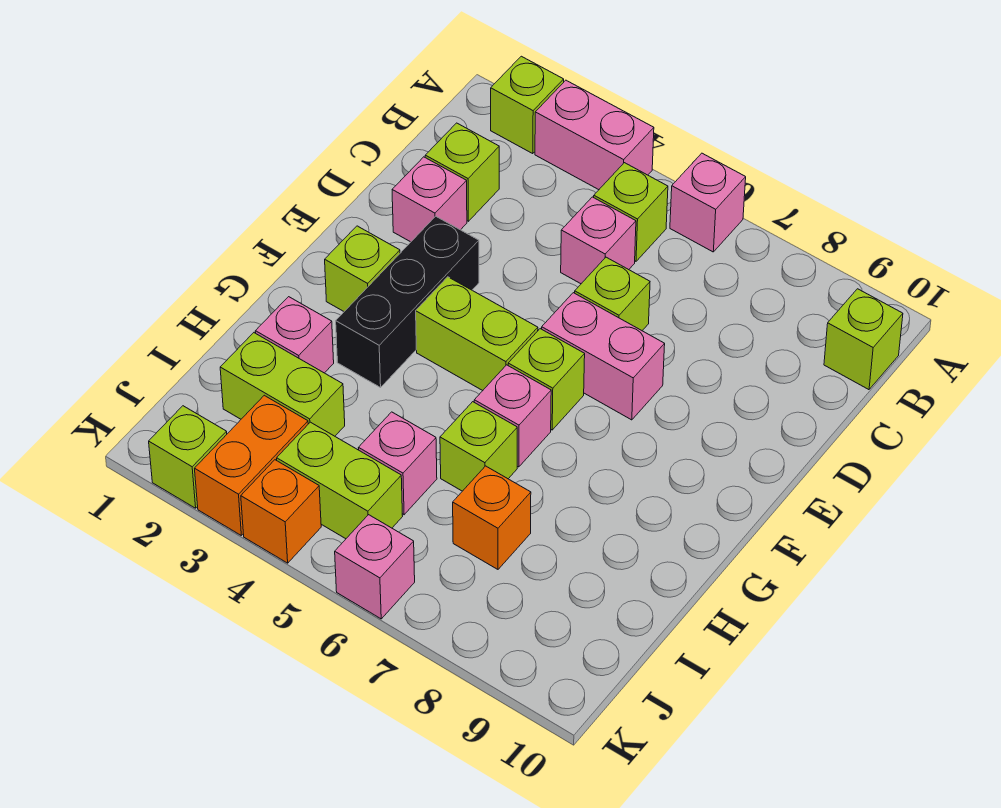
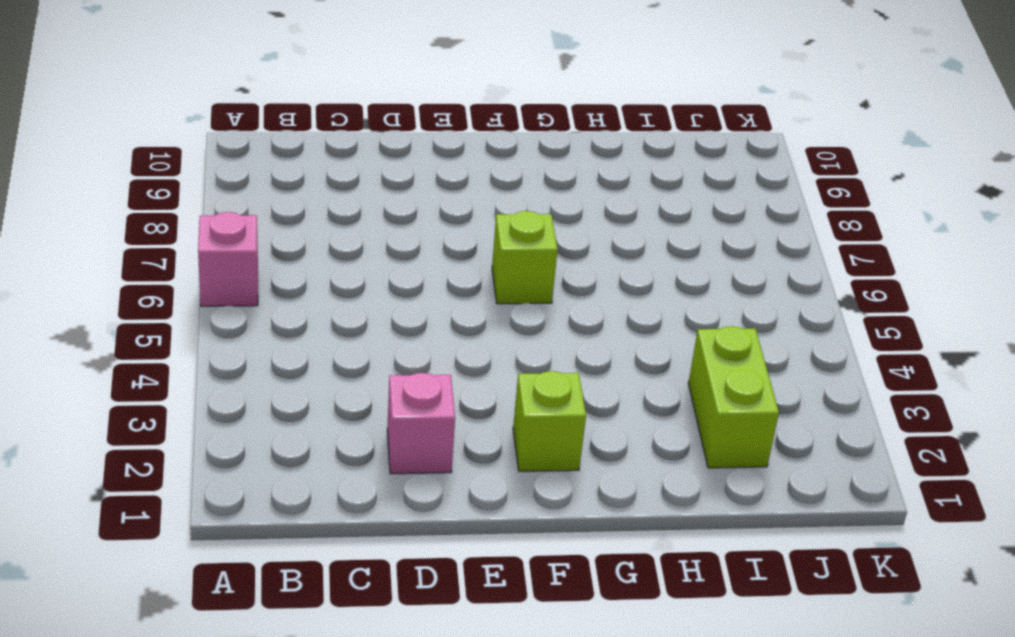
none -> lime brick A2 level 1
none -> pink brick A3:A4 level 1
none -> lime brick B5 level 1

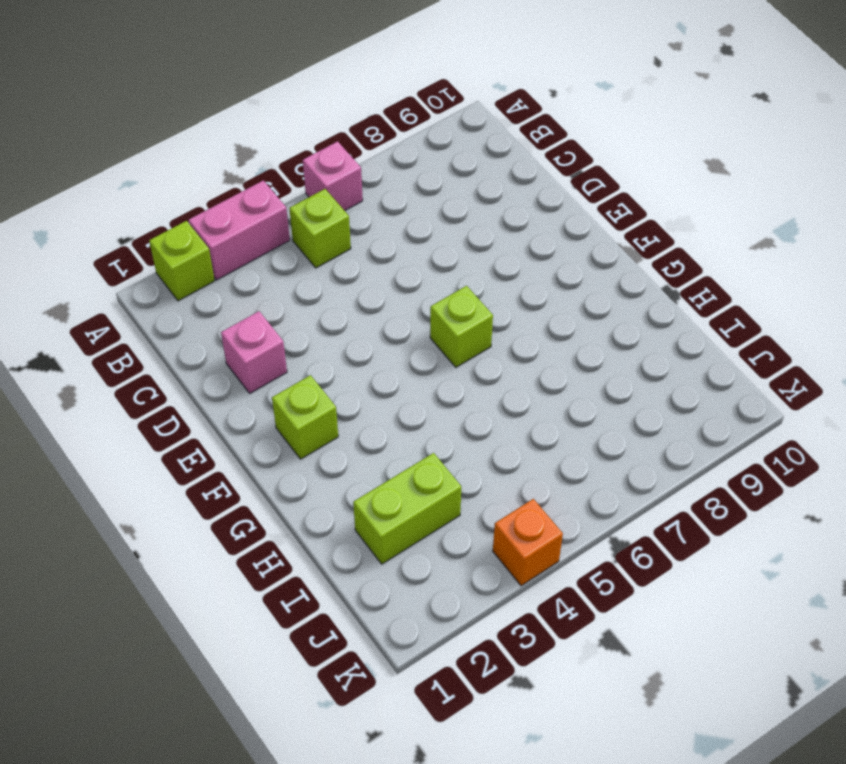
none -> lime brick B10 level 1
none -> lime brick C2 level 1
none -> pink brick C5 level 1

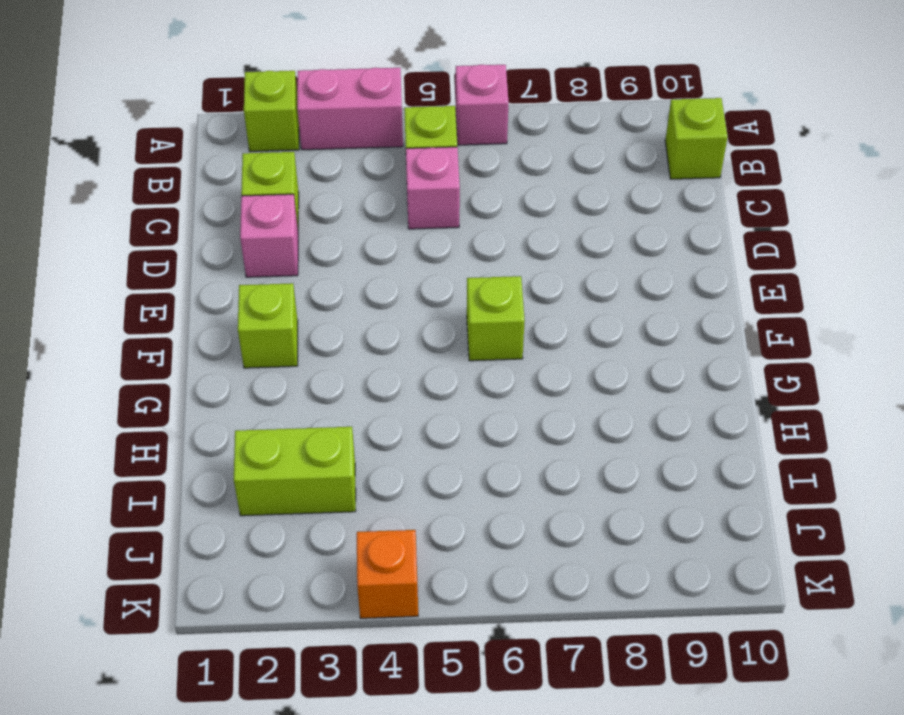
none -> lime brick D6 level 1
none -> black brick E3:G3 level 1
none -> pink brick E6:E7 level 1

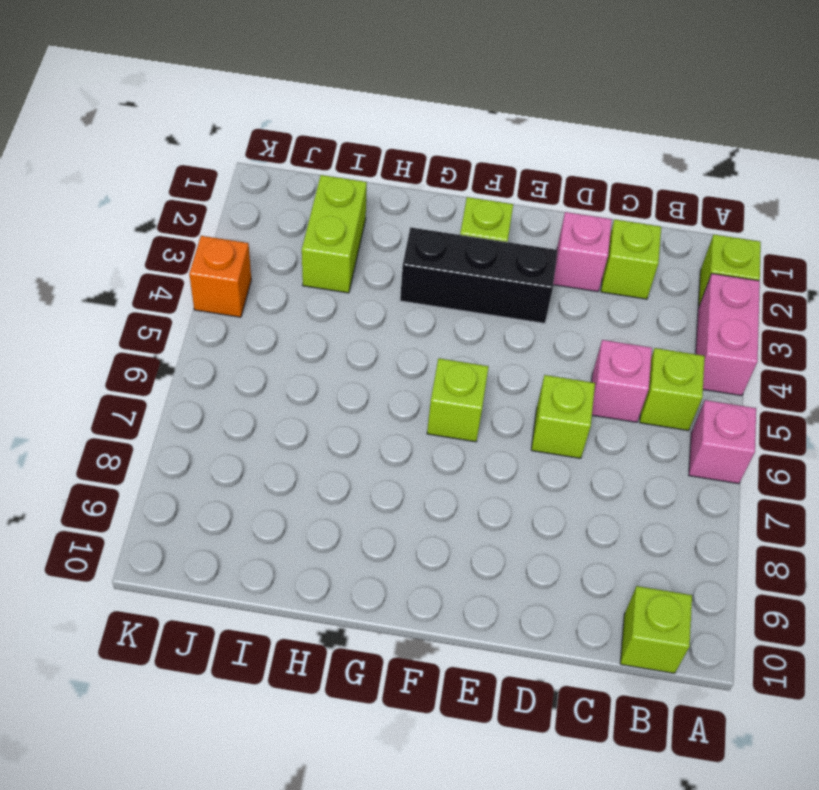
none -> pink brick E6:E7 level 1
none -> lime brick F4:F5 level 1
none -> pink brick G6 level 1

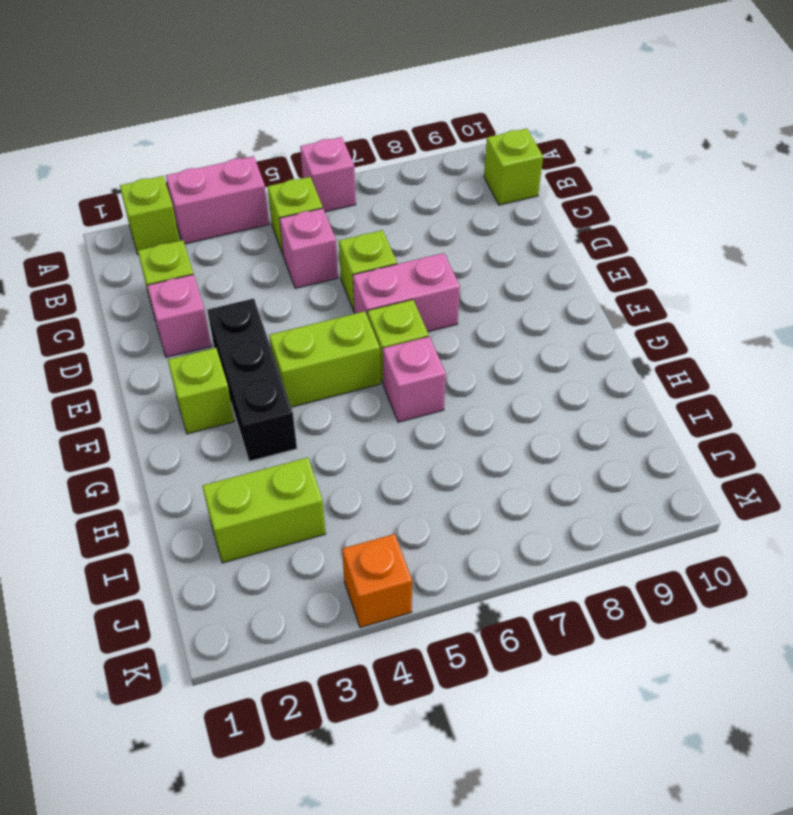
none -> pink brick H2 level 1
none -> lime brick H6 level 1
none -> pink brick I5 level 1

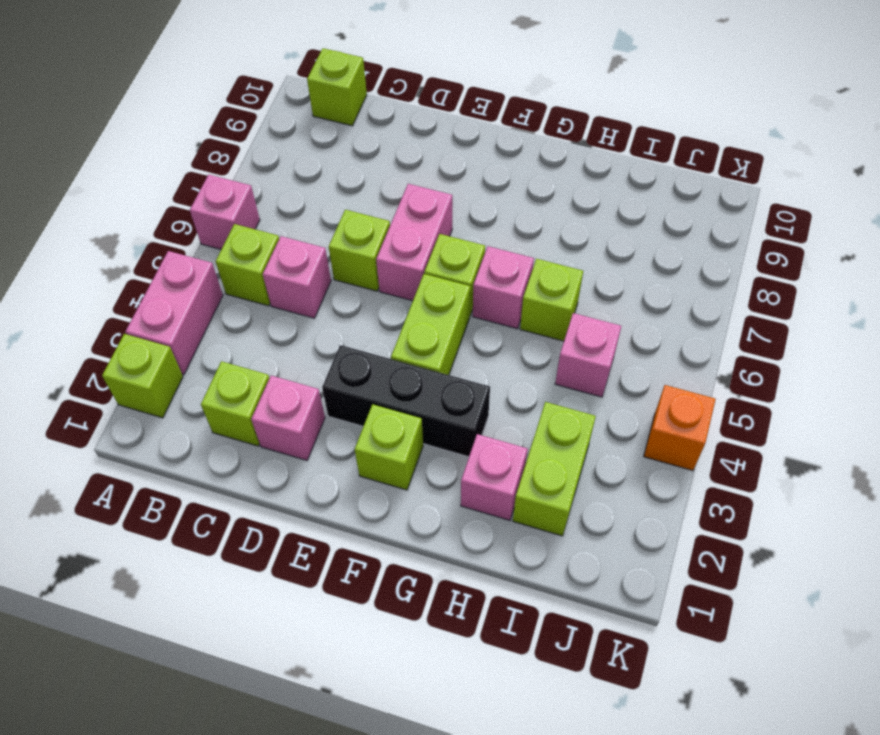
none -> orange brick I7 level 1
none -> orange brick J3:K3 level 1
none -> lime brick J4:J5 level 1

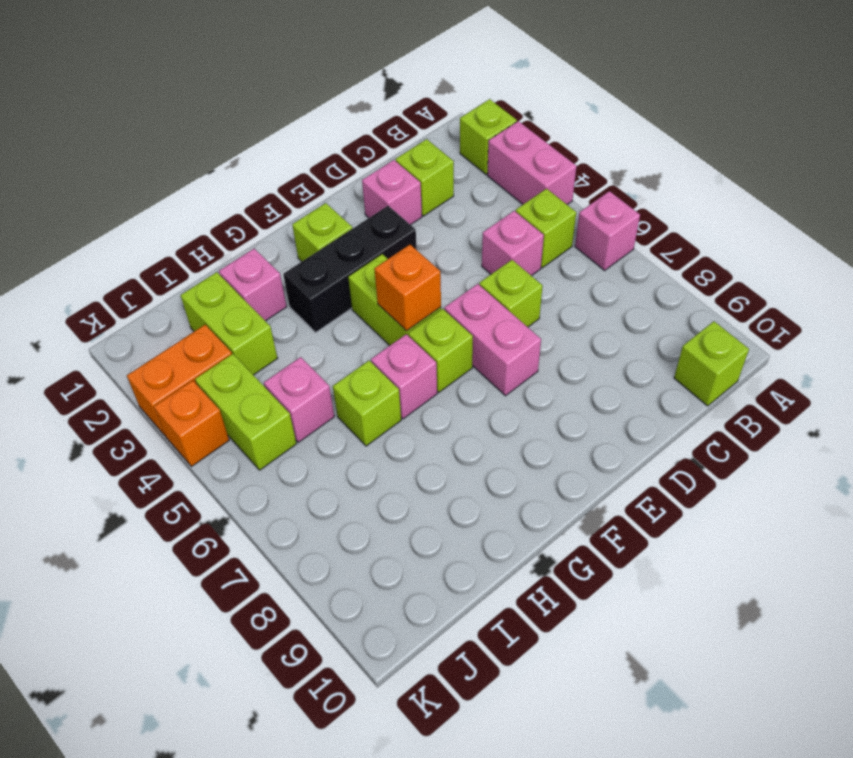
orange brick F5 level 2 -> orange brick I7 level 1
none -> lime brick K2 level 1
none -> pink brick K6 level 1

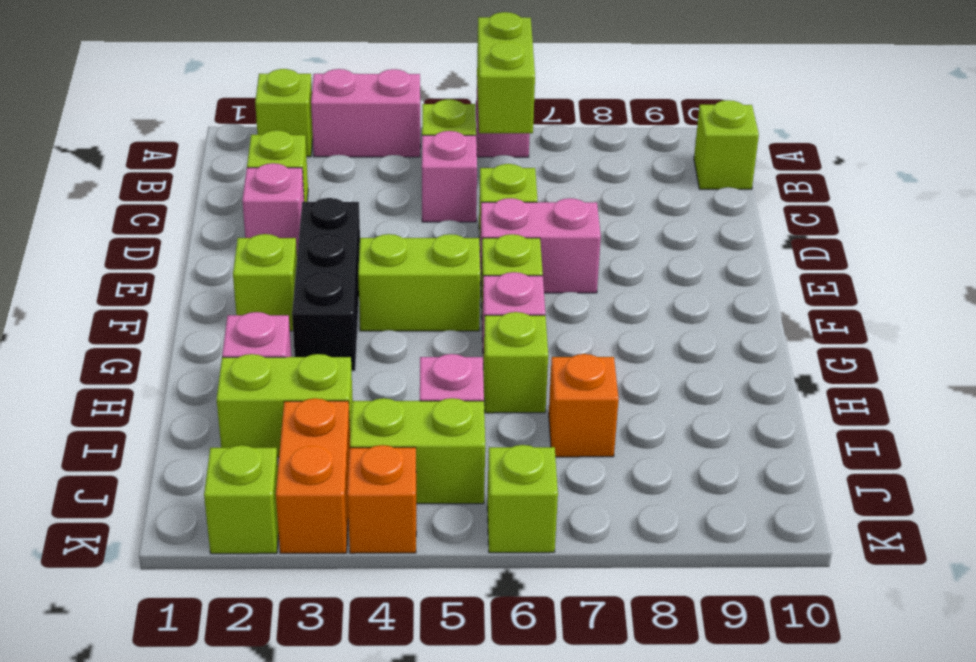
lime brick A6:B6 level 2 -> none
lime brick K6 level 1 -> pink brick K6 level 1

